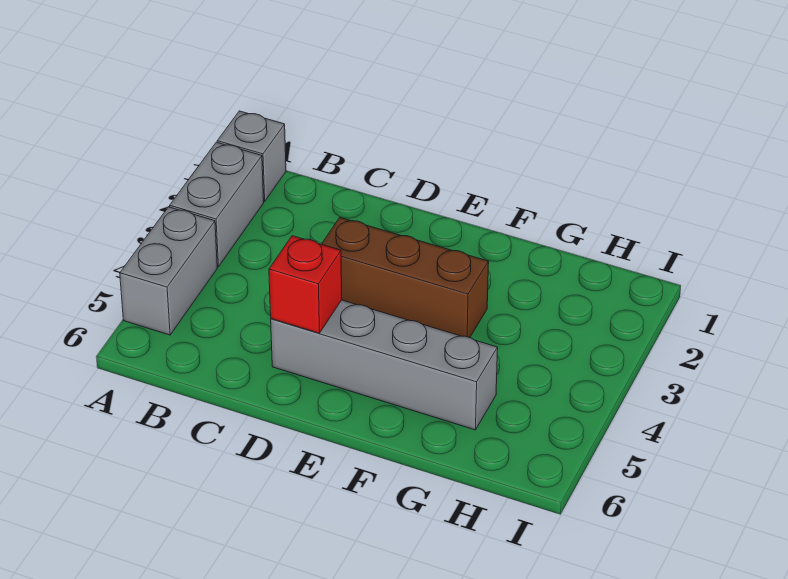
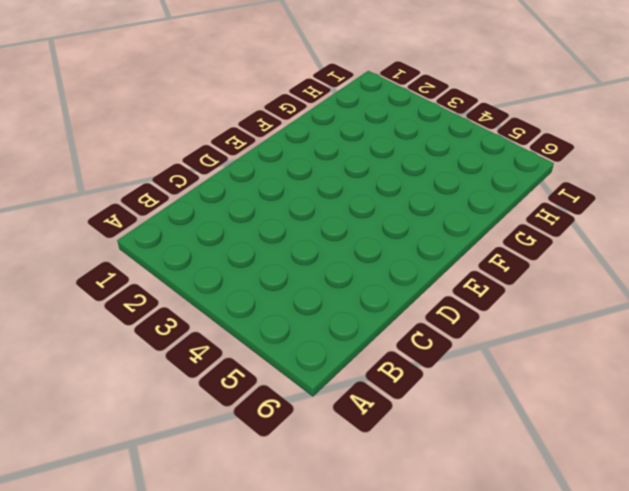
none -> grey brick A1 level 1
none -> grey brick A2:A3 level 1

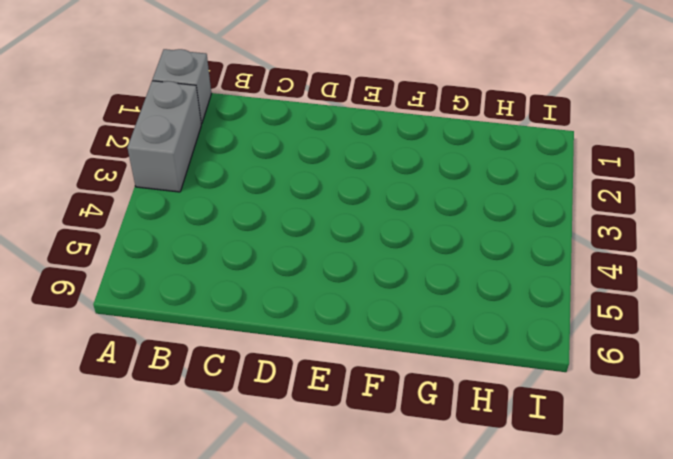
none -> grey brick A4:A5 level 1
none -> brown brick D3:F3 level 1

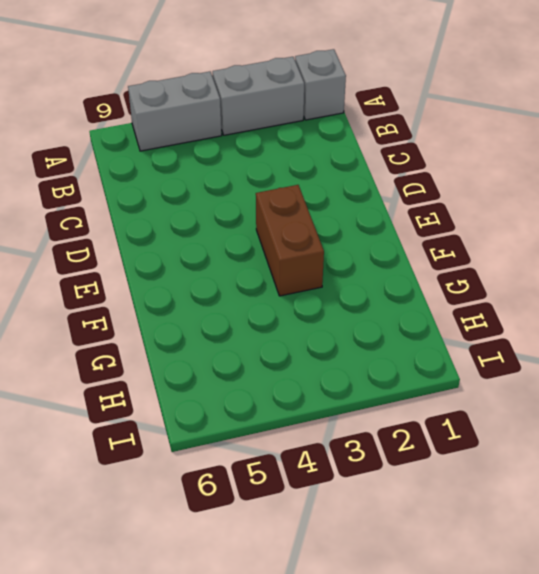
brown brick E3:F3 level 1 -> brown brick D3:F3 level 1
none -> grey brick D5:G5 level 1
none -> red brick D5 level 2

